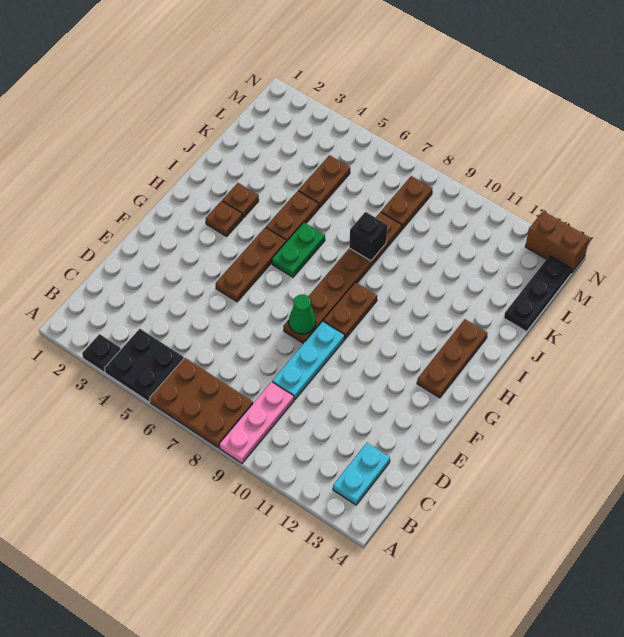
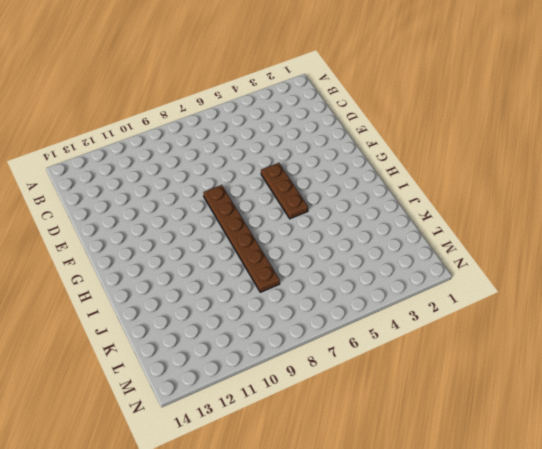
none -> black plate A3 level 1
none -> black plate A4:B5 level 1
none -> brown plate A6:B8 level 1

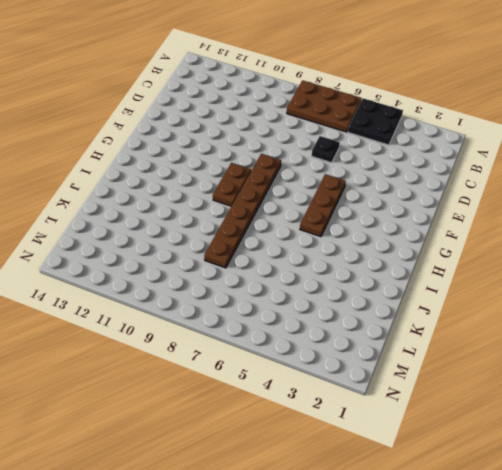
black plate D6 level 1 -> black plate A3 level 1
none -> pink plate A9:C9 level 1
none -> cyan plate B13:C13 level 1
none -> cyan plate D9:F9 level 1

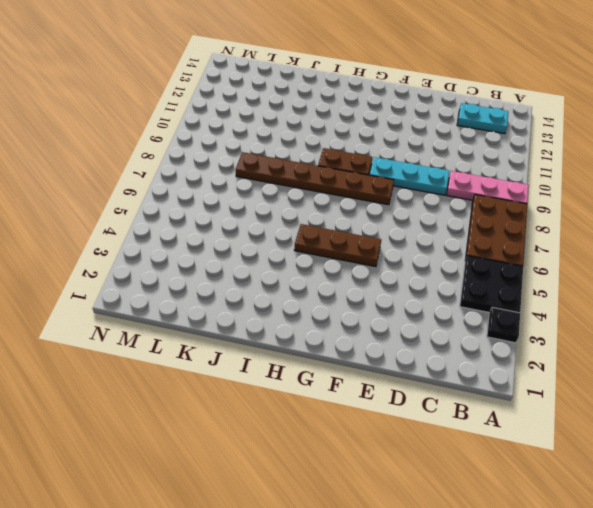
none -> brown plate G13:I13 level 1
none -> brown plate H3 level 1
none -> green plate H6:I6 level 1

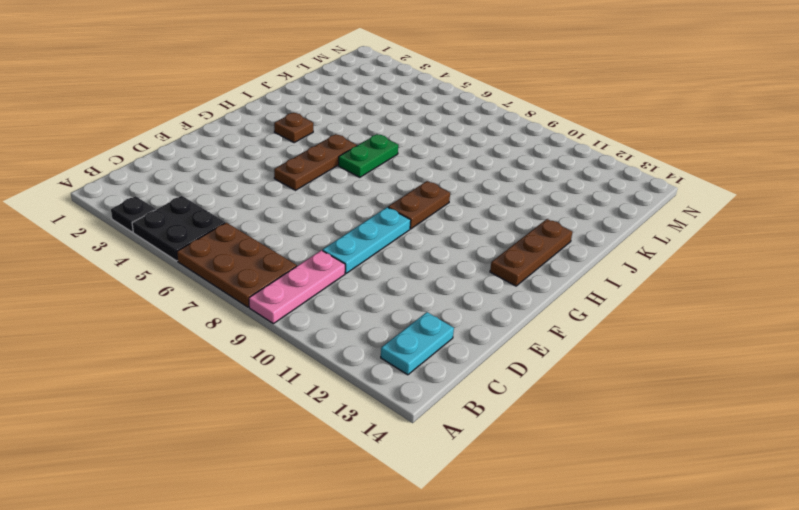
none -> brown plate F8:K8 level 1
none -> brown plate I3 level 1
none -> brown plate I5:J5 level 1

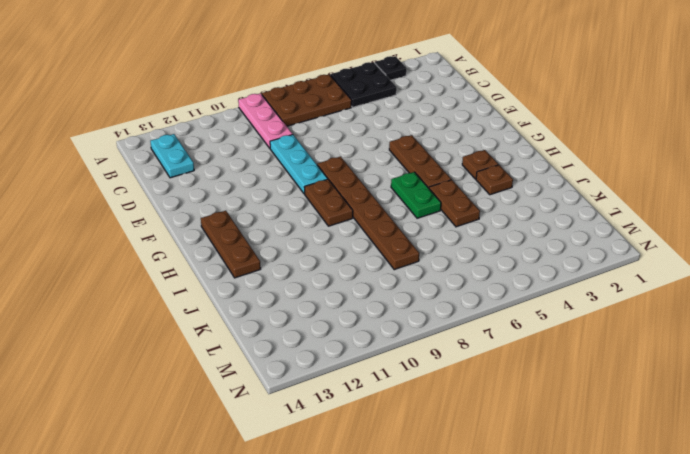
none -> brown plate K5:L5 level 1
none -> black plate K14:M14 level 1
none -> brown plate L8:M8 level 1

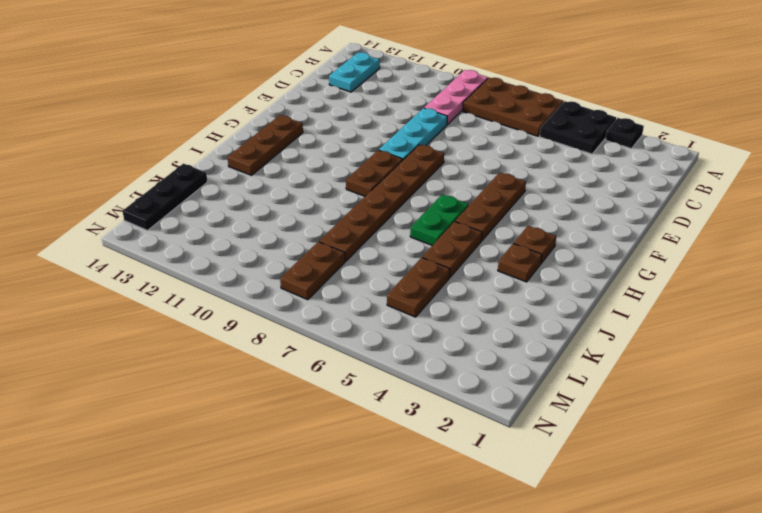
none -> brown brick N13:N14 level 1
none -> green cone F8 level 2
none -> black brick J8 level 2

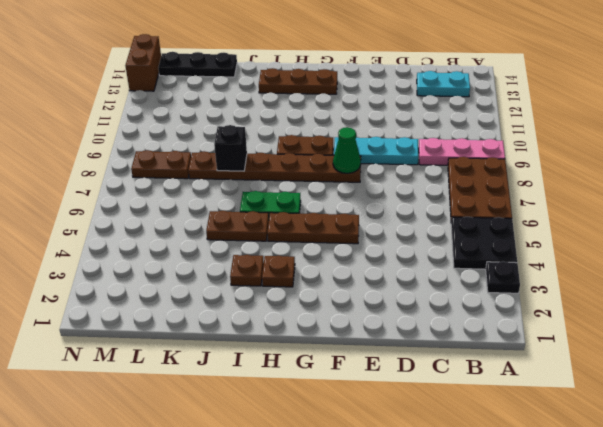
none -> brown plate K5:L5 level 1

